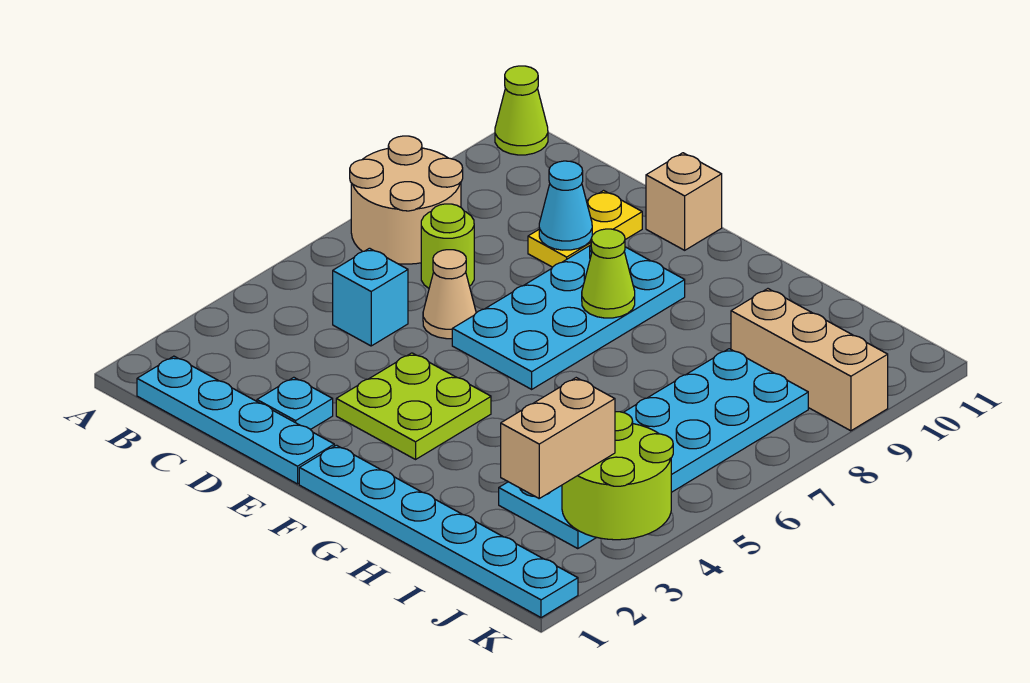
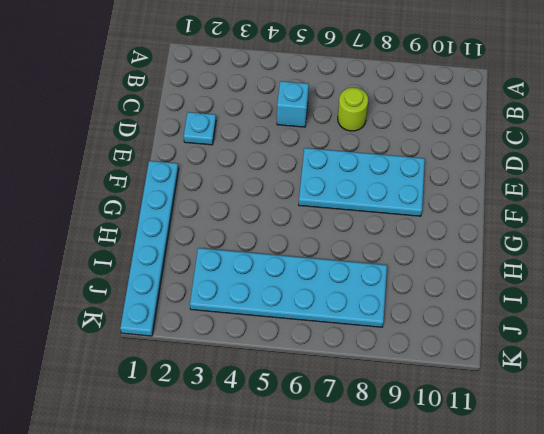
none -> tan round brick A7:B8 level 1
none -> lime cone A11 level 1
none -> cyan plate B1:E1 level 1

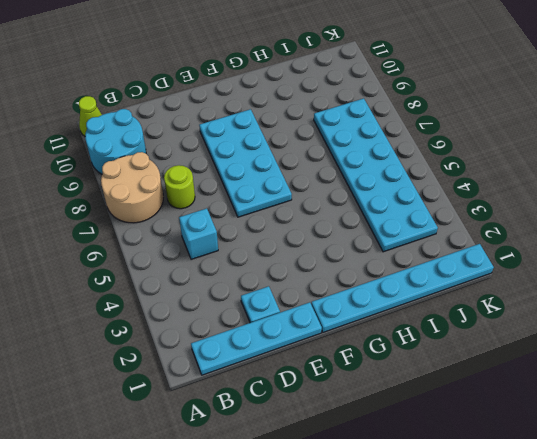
cyan round brick A9:B10 level 1 -> none
none -> tan cone D6 level 1
none -> yellow plate D9:D10 level 1
none -> lime plate E3:F4 level 1

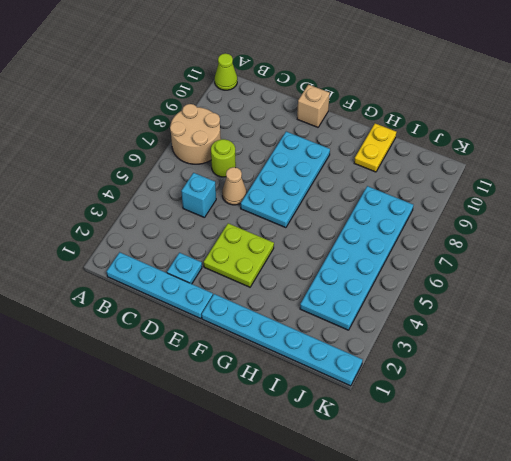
yellow plate H10:H11 level 1 -> yellow plate D9:D10 level 1
none -> tan brick I9:K9 level 1
none -> cyan cone D9 level 2
none -> lime cone F8 level 2

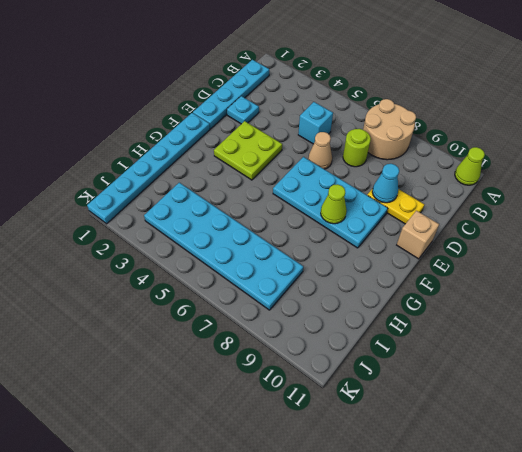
none -> tan brick I9:K9 level 1
none -> lime round brick J3:K4 level 2
none -> tan brick J2:J3 level 3

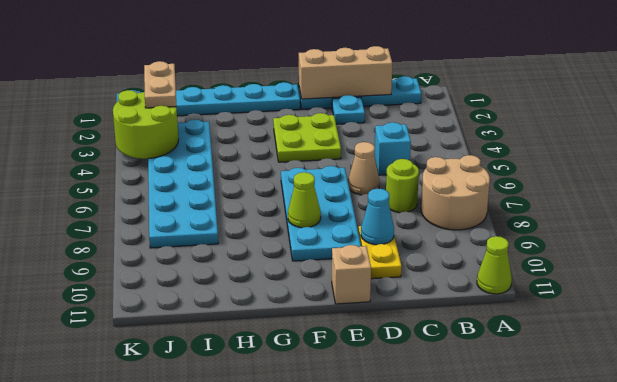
tan brick C1:E1 level 2 -> tan brick I9:K9 level 1
tan plate J2:J3 level 3 -> tan brick J2:J3 level 3

